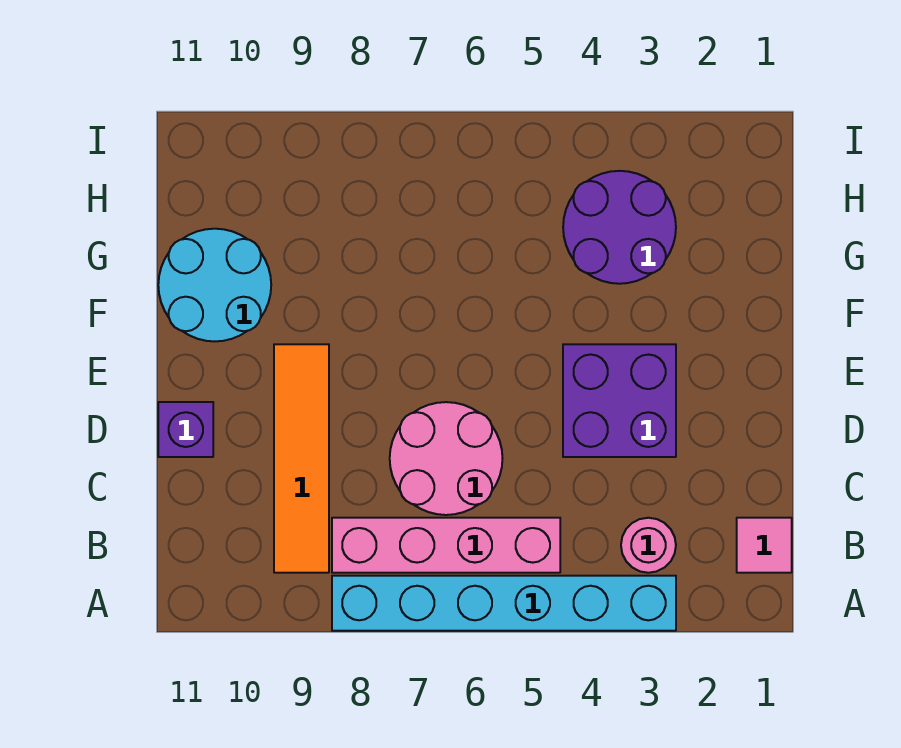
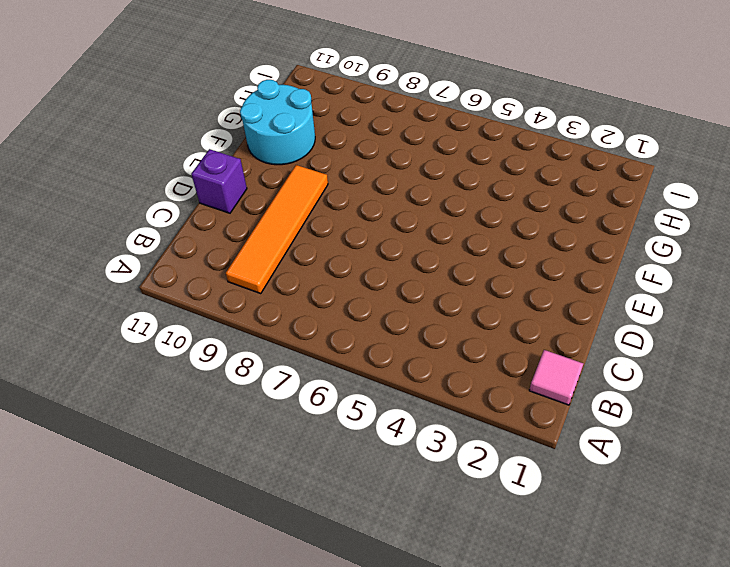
none -> cyan brick A3:A8 level 1
none -> pink round brick B3 level 1

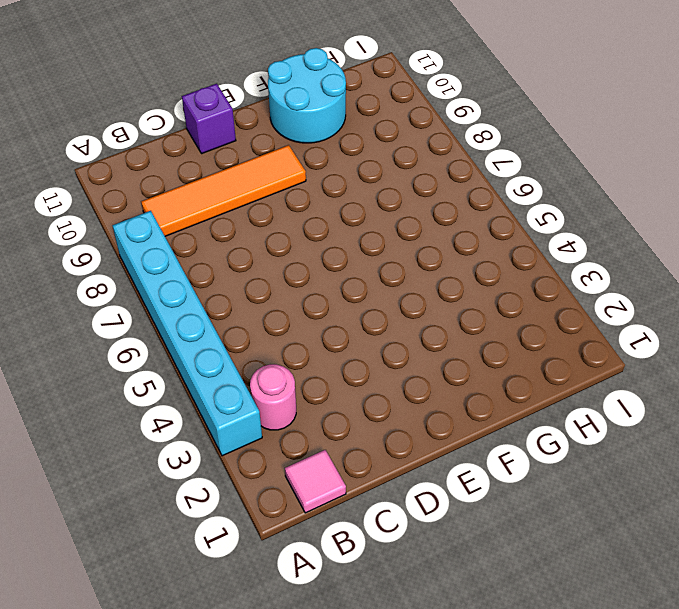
none -> pink brick B5:B8 level 1
none -> pink round brick C6:D7 level 1

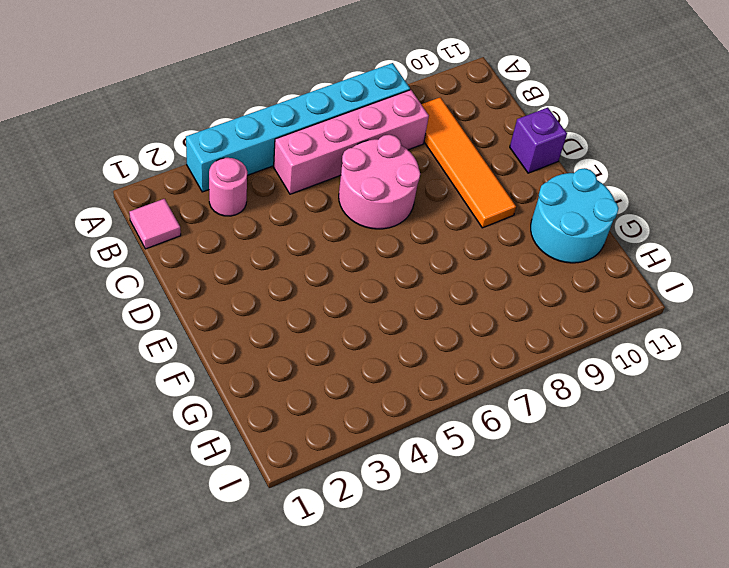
none -> purple brick D3:E4 level 1
none -> purple round brick G3:H4 level 1

